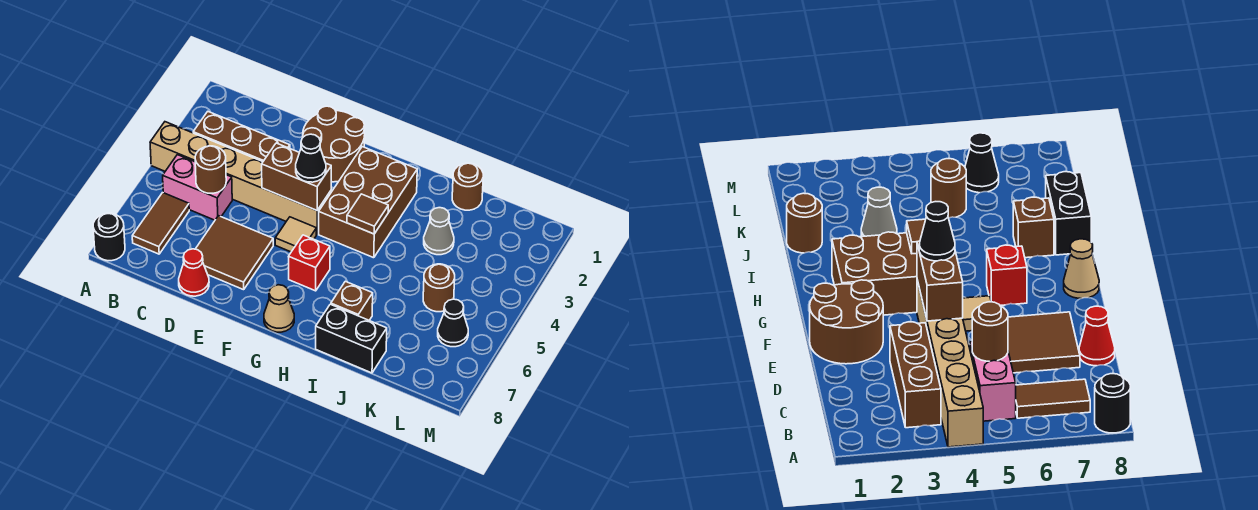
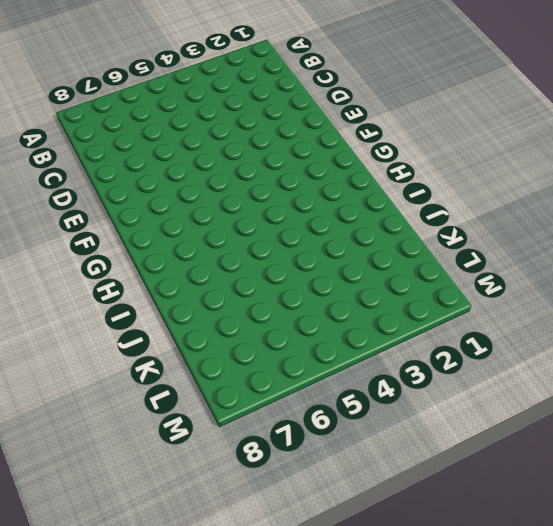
none -> tan brick A4:F4 level 1
none -> black round brick A8 level 1
none -> brown brick B3:D3 level 1

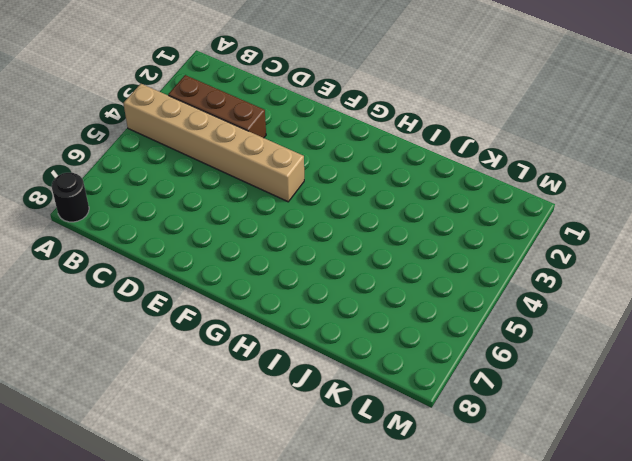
none -> pink brick B5:C5 level 1
none -> brown tile B6:B7 level 1
none -> brown tile D6:E7 level 1

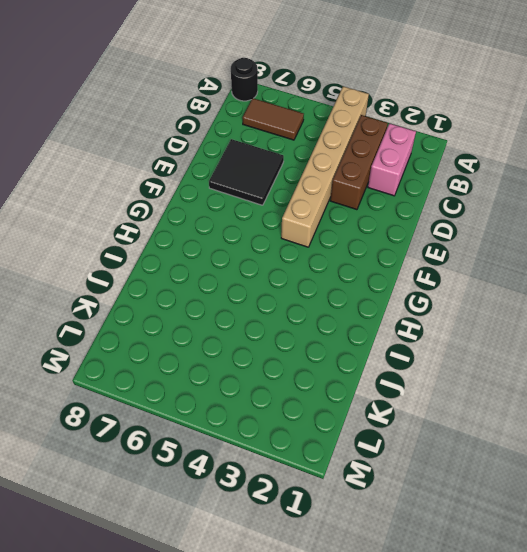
pink brick B2:C2 level 1 -> pink brick B5:C5 level 1
black tile D6:E7 level 1 -> brown tile D6:E7 level 1
none -> red cone D8 level 1
none -> brown round brick E1:F2 level 1
none -> tan tile F5 level 1

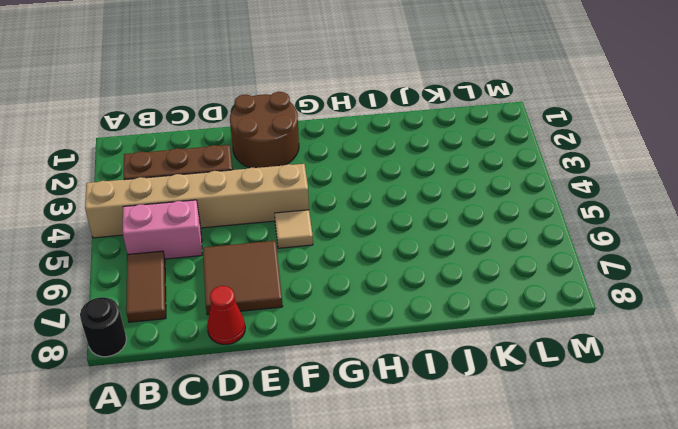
none -> brown brick G2:H4 level 1
none -> red brick G6 level 1
none -> tan cone G8 level 1

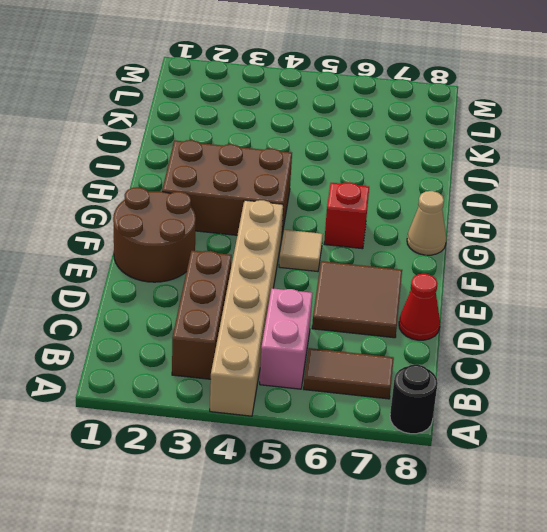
none -> brown brick I7 level 1
none -> black brick I8:J8 level 1
none -> brown round brick J1 level 1

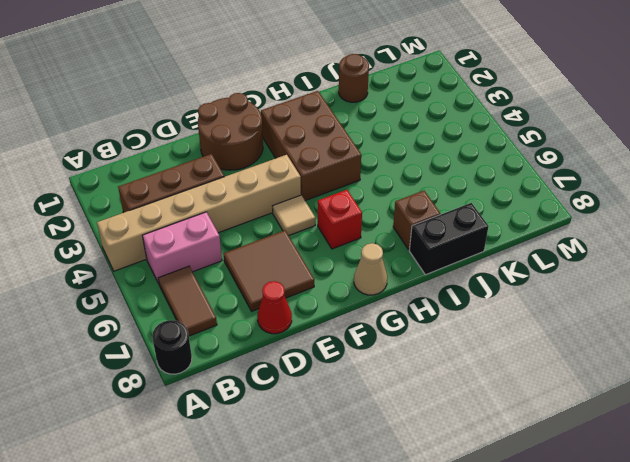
none -> grey cone J3 level 1
none -> brown round brick K5 level 1
none -> black cone L6 level 1

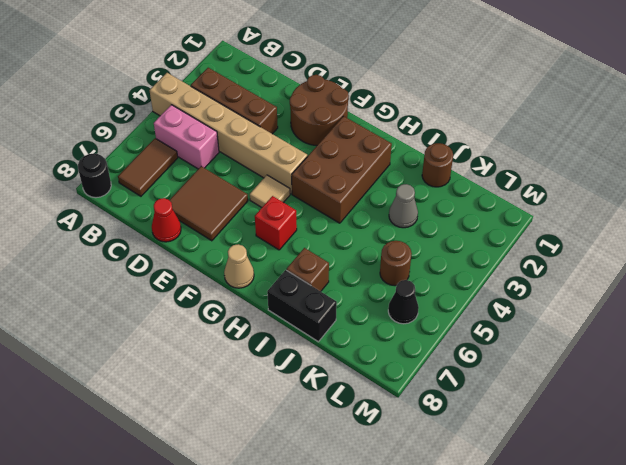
none -> brown round brick C5 level 2
none -> brown brick E4:F4 level 2
none -> brown tile H4 level 2

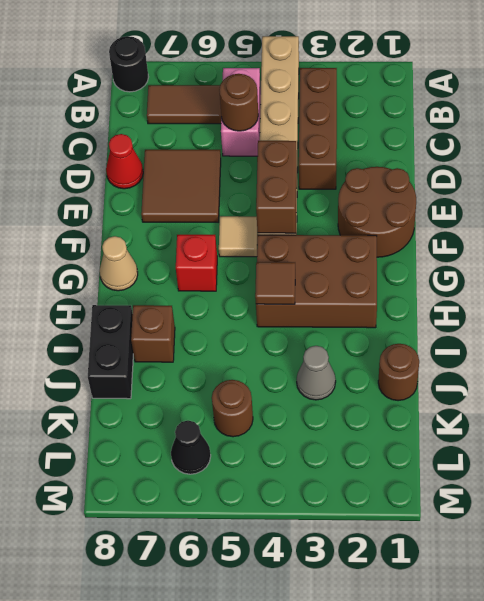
none -> black cone F4 level 3

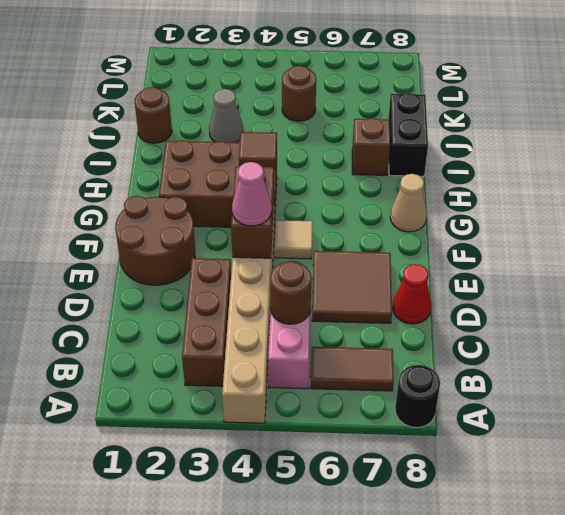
pink cone E4 level 3 -> none
none -> red brick G6 level 1
none -> black cone L6 level 1
none -> black cone F4 level 3

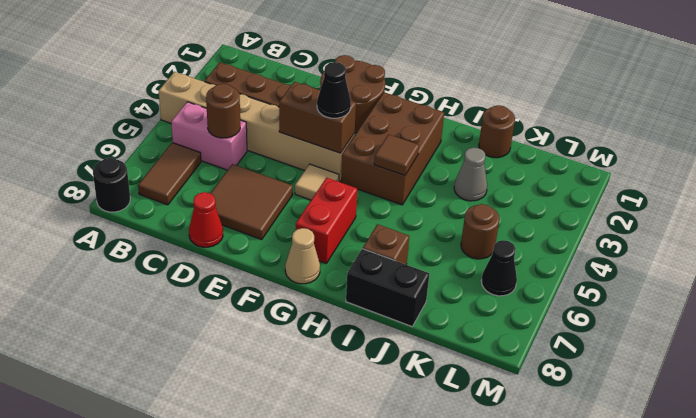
red brick G6:G7 level 1 -> red brick G6 level 1

